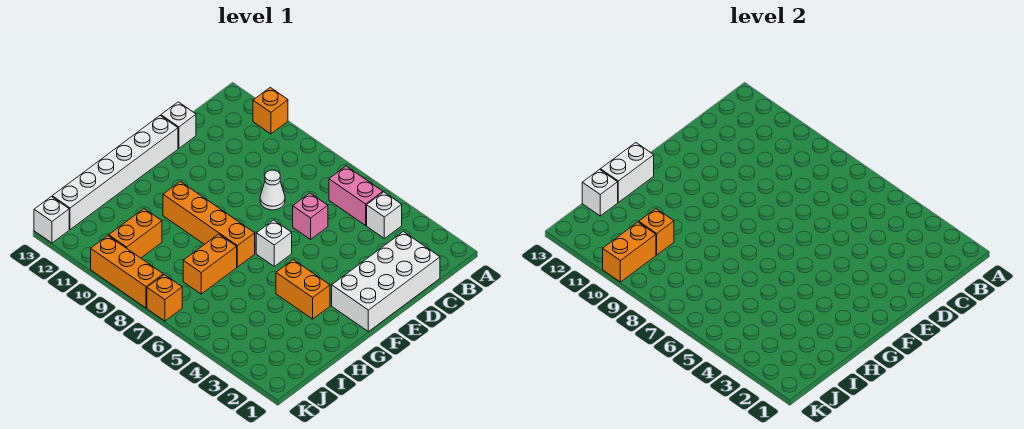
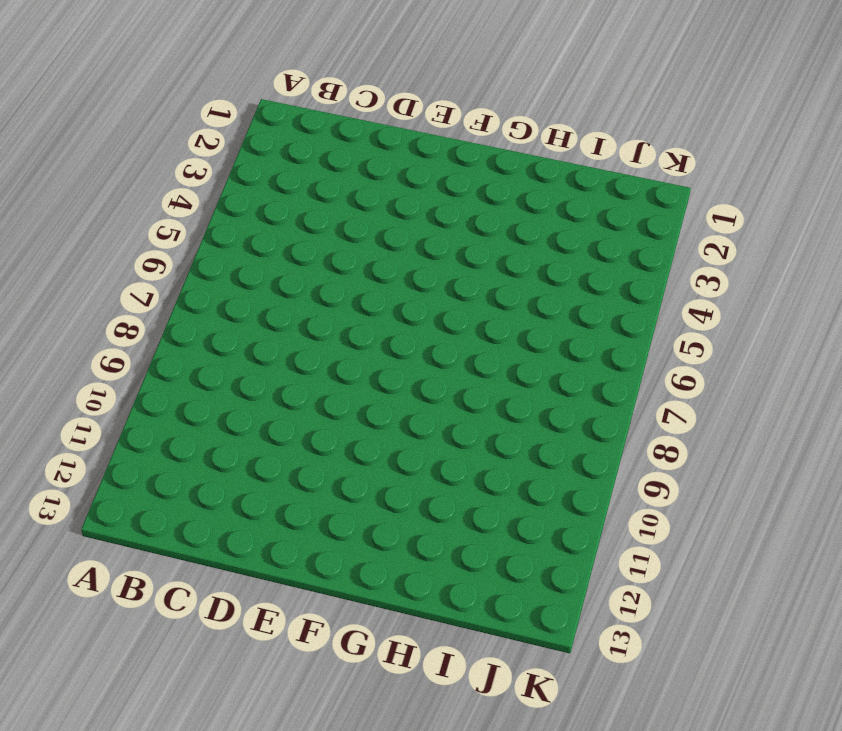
none -> orange brick A11 level 1
none -> white brick B4 level 1
none -> pink brick B5:B6 level 1

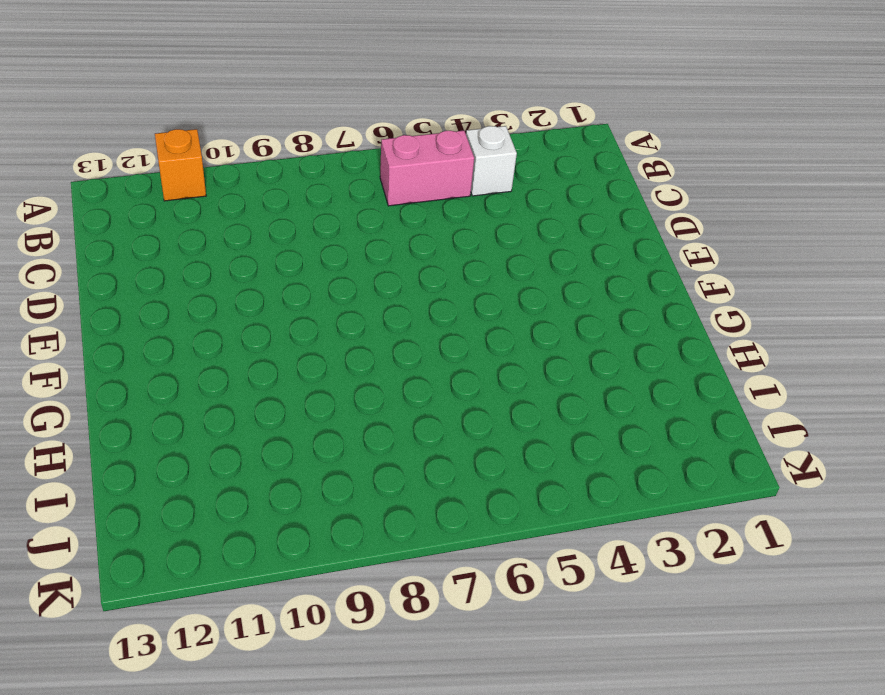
none -> white brick C1:F2 level 1
none -> pink brick D6 level 1
none -> white cone D8 level 1

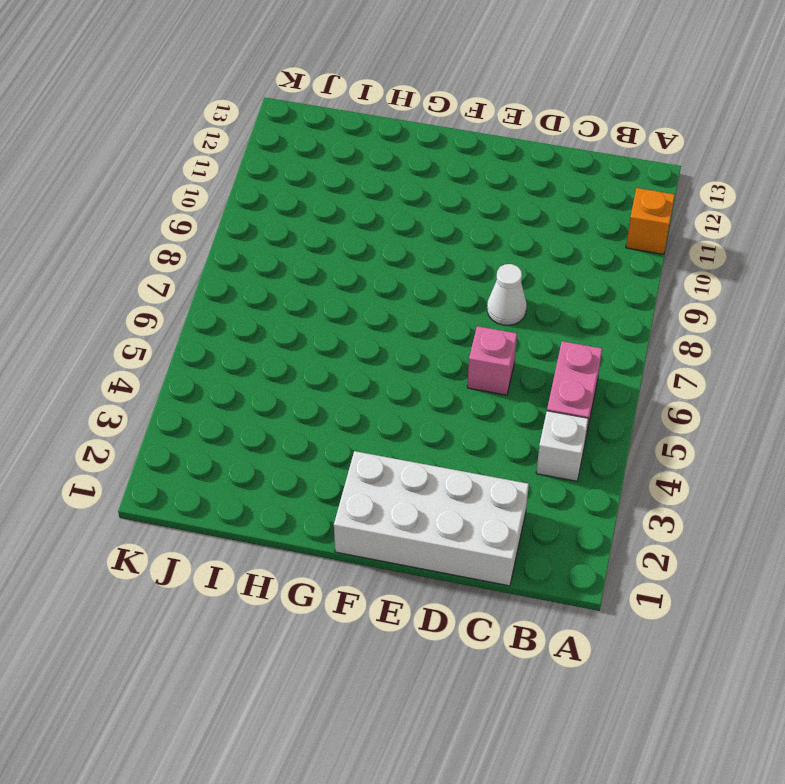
none -> white brick D13 level 1
none -> white brick E13:J13 level 1
none -> white brick F6 level 1

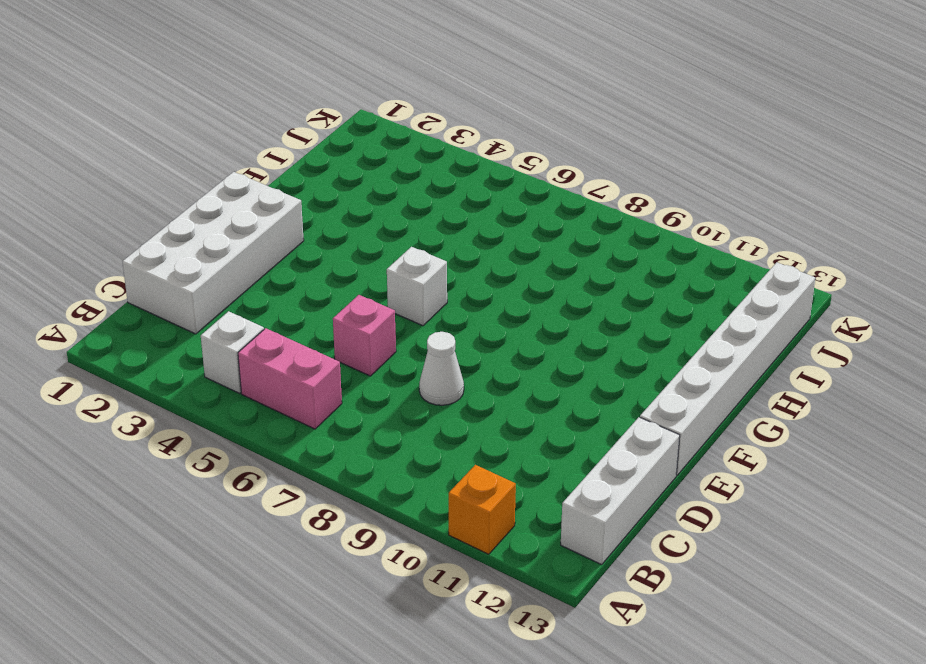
white brick B13:D13 level 1 -> white brick D13 level 1
none -> orange brick G3:G4 level 1
none -> orange brick G7:G10 level 1
none -> orange brick H7:I7 level 1

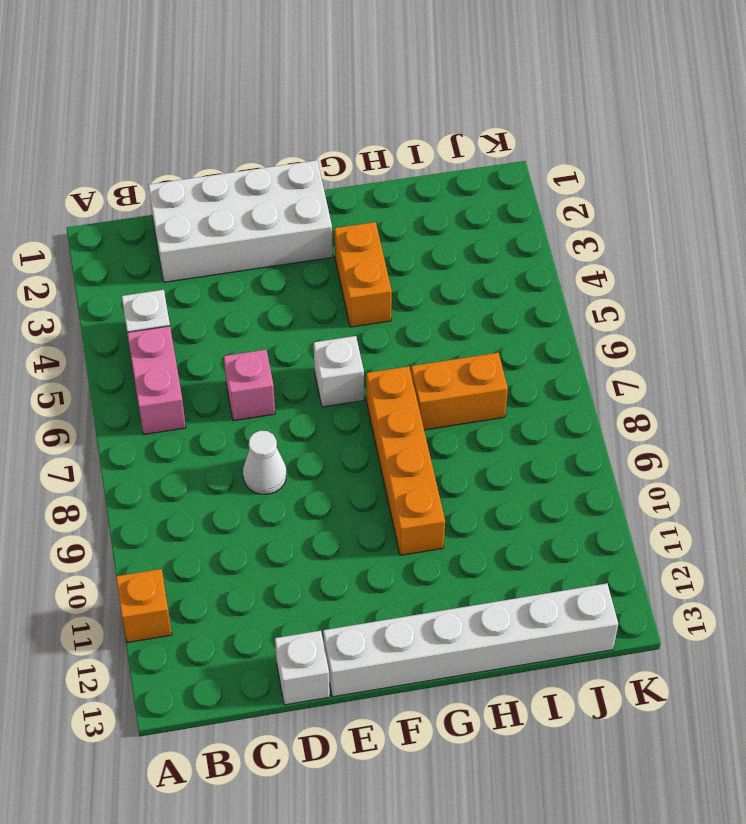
none -> orange brick I10:J10 level 1
none -> orange brick K7 level 1
none -> orange brick K8:K10 level 1

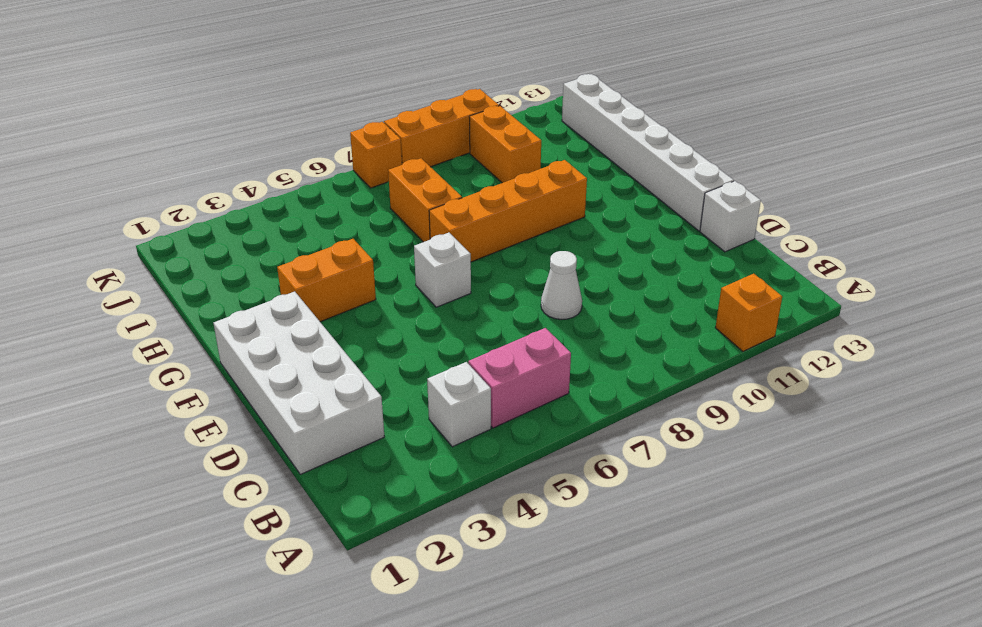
none -> pink brick D6 level 1
none -> white brick K13 level 1
none -> white brick G13:H13 level 2

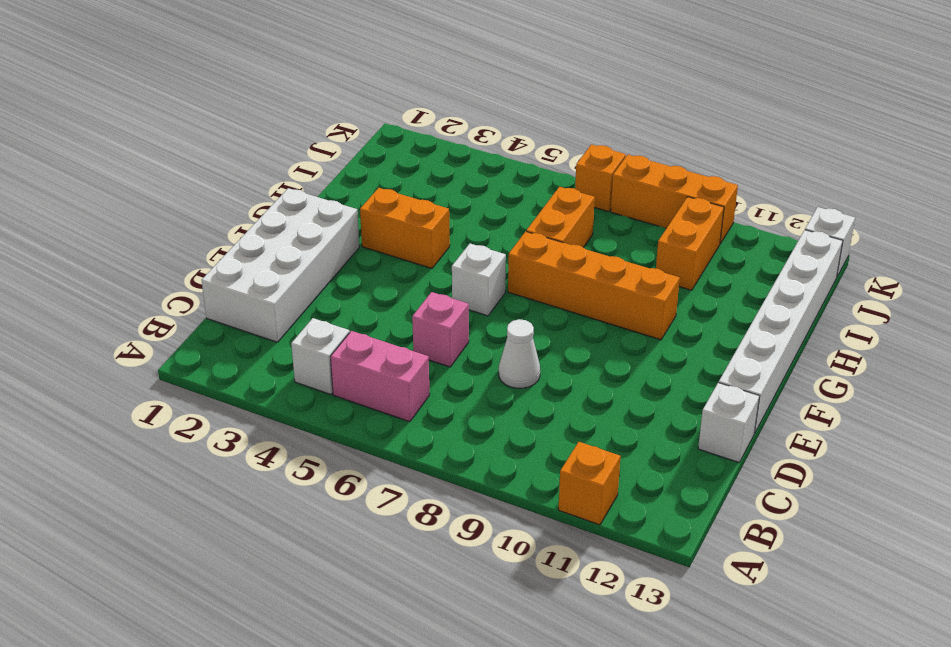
none -> white brick G13:H13 level 2
none -> orange brick I10 level 2
none -> white brick I13 level 2

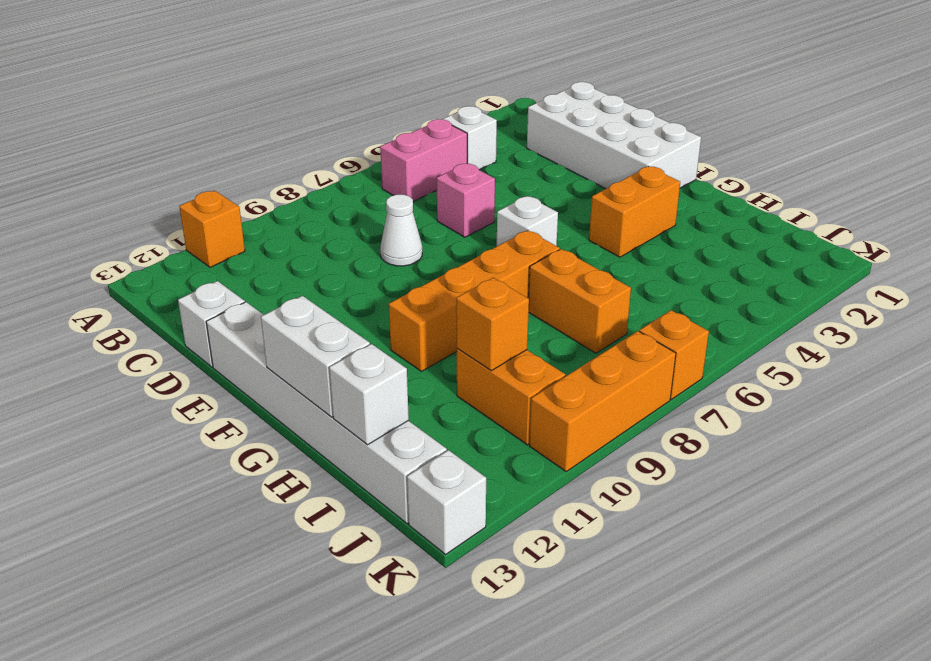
none -> orange brick J10:K10 level 2

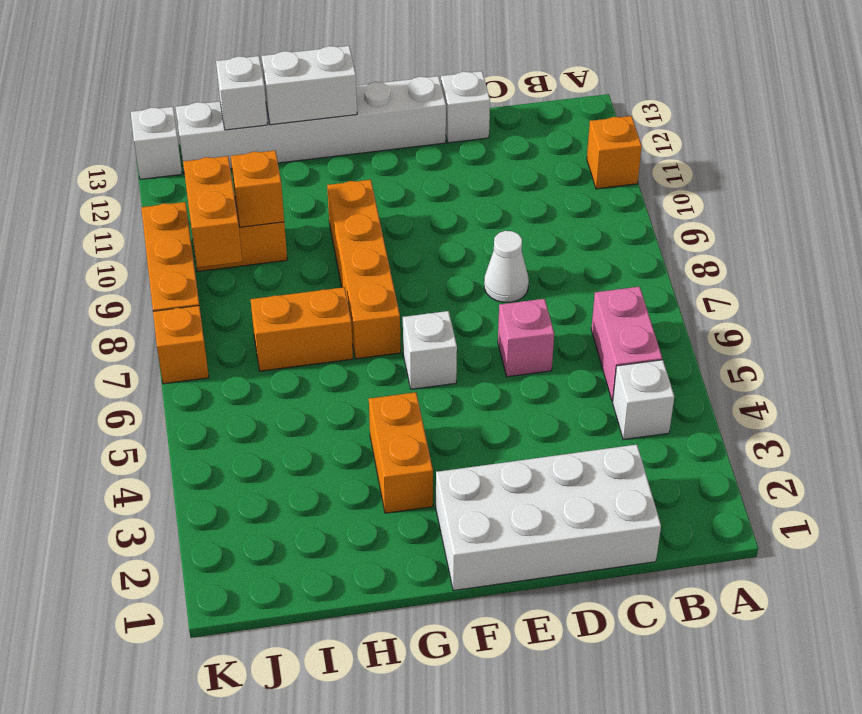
orange brick J9:J10 level 2 -> orange brick J10:K10 level 2

